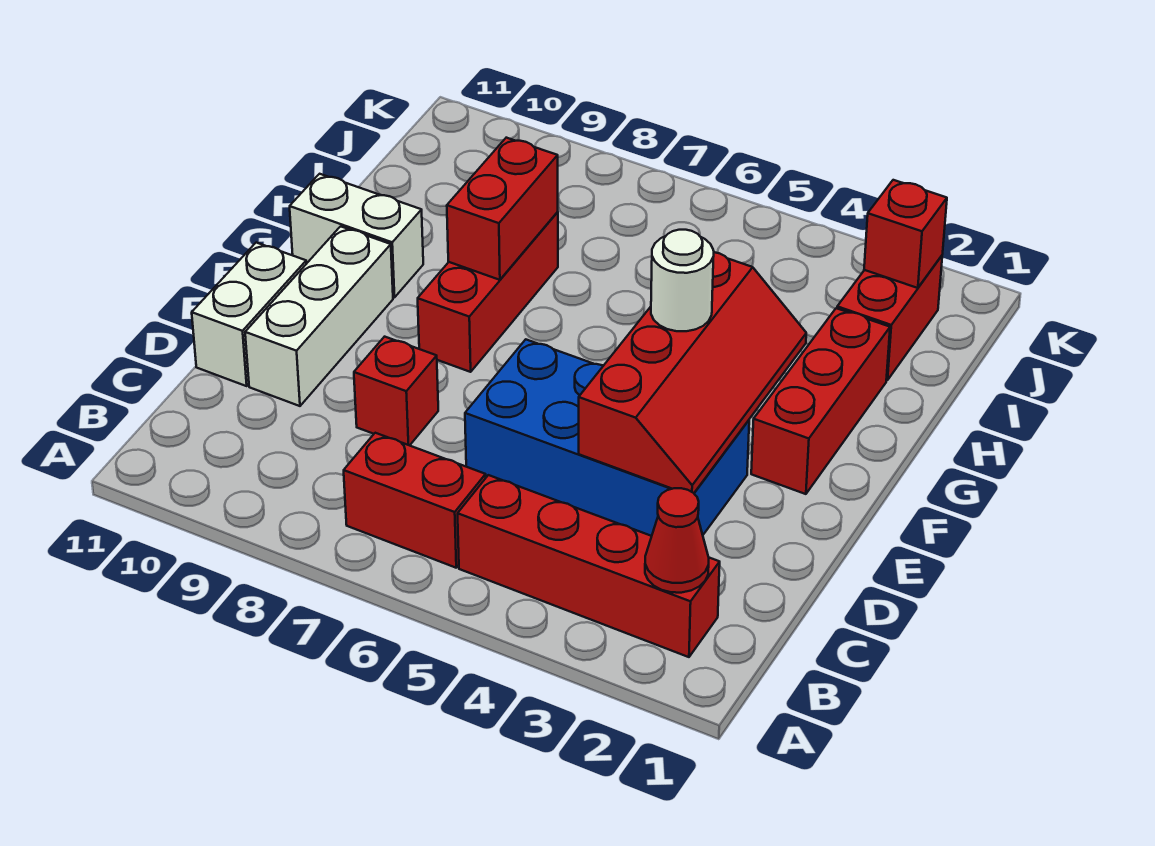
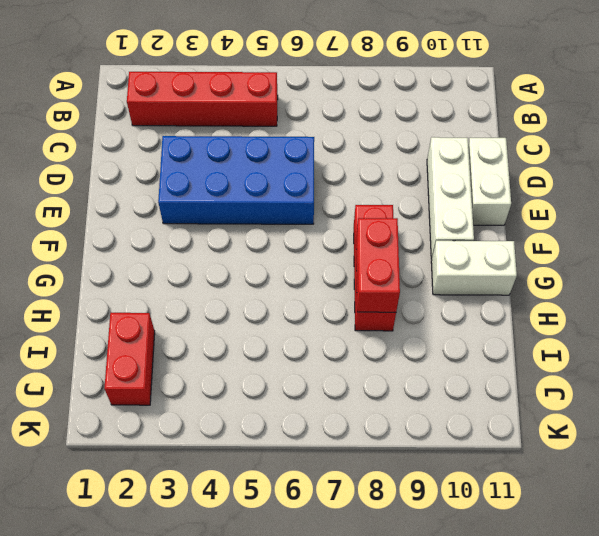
none -> red brick B6:B7 level 1
none -> red brick D8 level 1
none -> red brick F2:H2 level 1

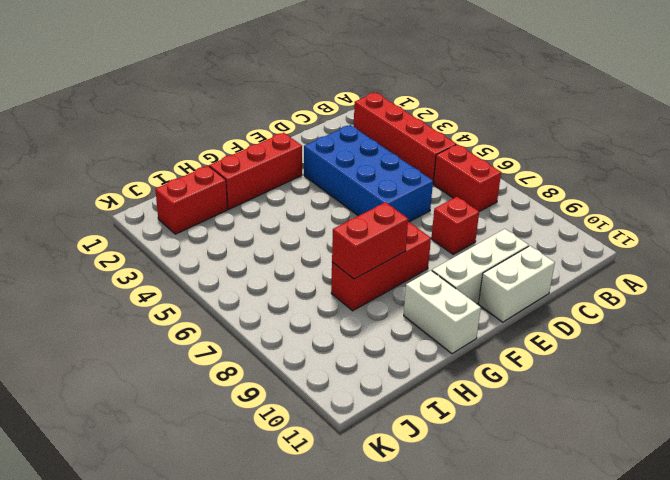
none -> red cone B2 level 2
none -> red slope D3:G4 level 2 top 4
none -> red brick J2 level 2

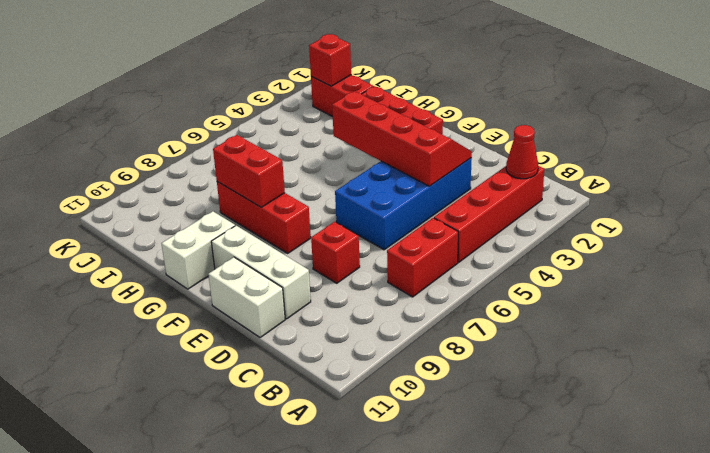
none -> white round brick F4 level 3

